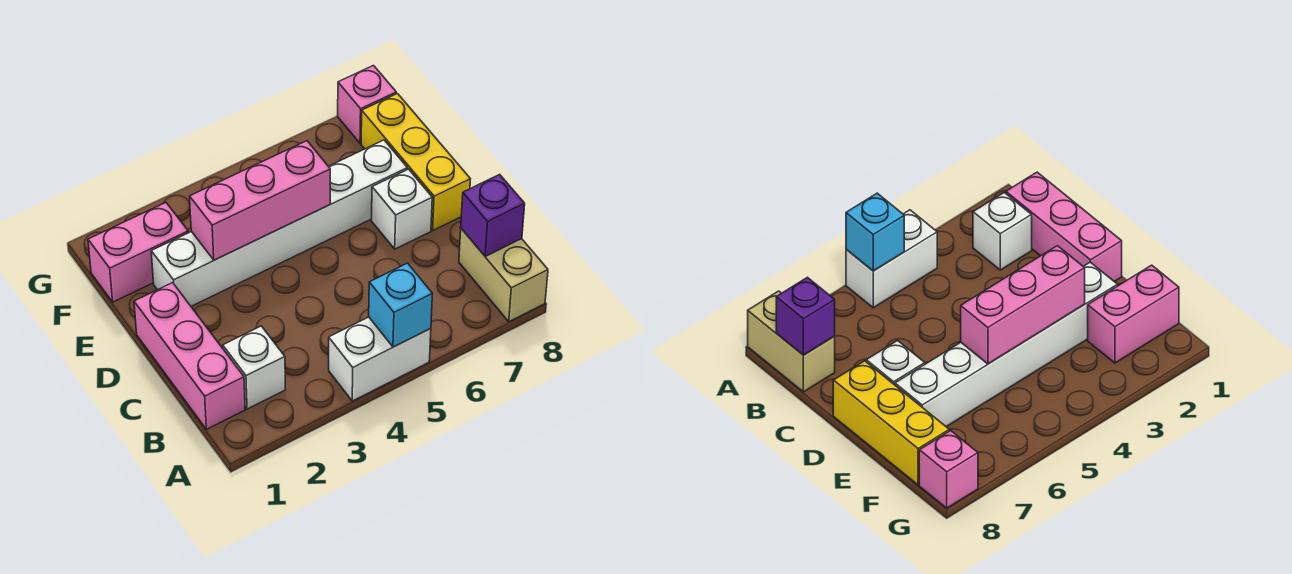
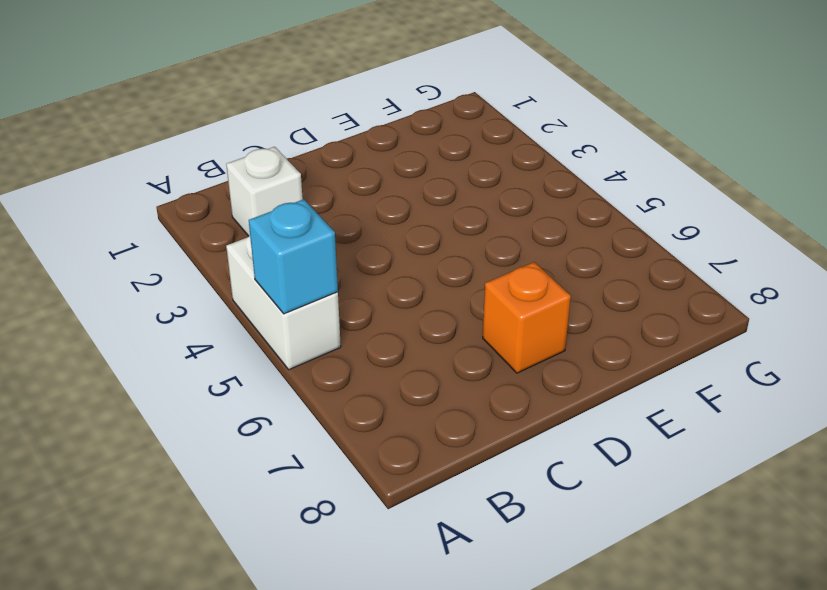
orange brick D7 level 1 -> white brick D7 level 1
none -> tan brick A8:B8 level 1
none -> pink brick B1:D1 level 1
none -> yellow brick D8:F8 level 1

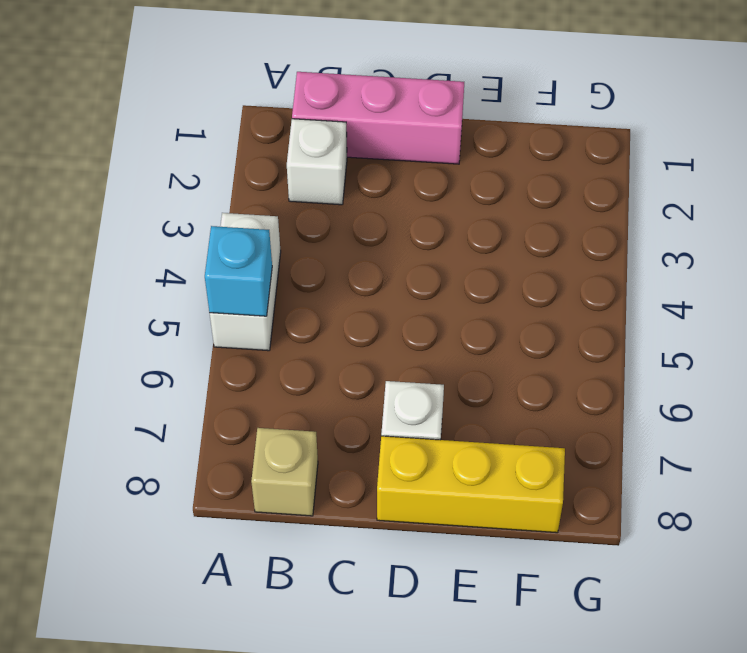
tan brick B8 level 1 -> tan brick A8:B8 level 1
none -> white brick E2:E7 level 1
none -> pink brick F1:F2 level 1
none -> pink brick G8 level 1

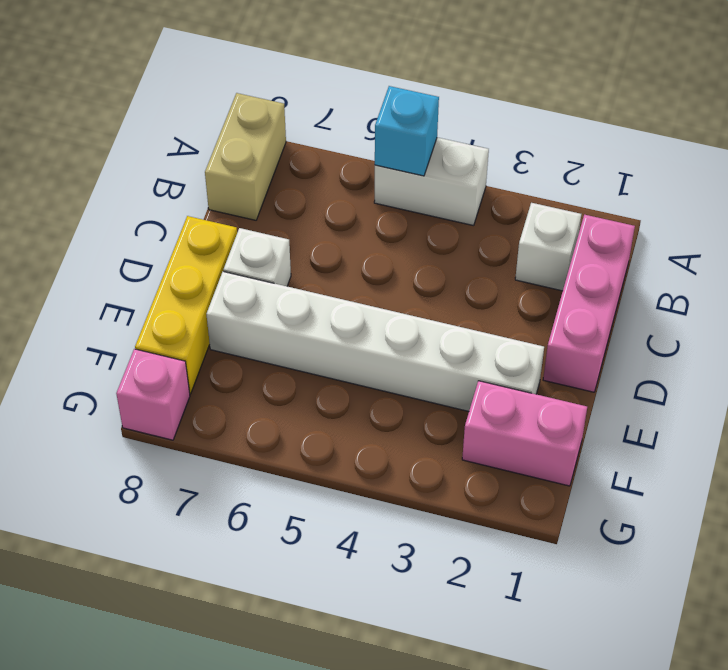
none -> purple brick B8 level 2
none -> pink brick E3:E5 level 2

